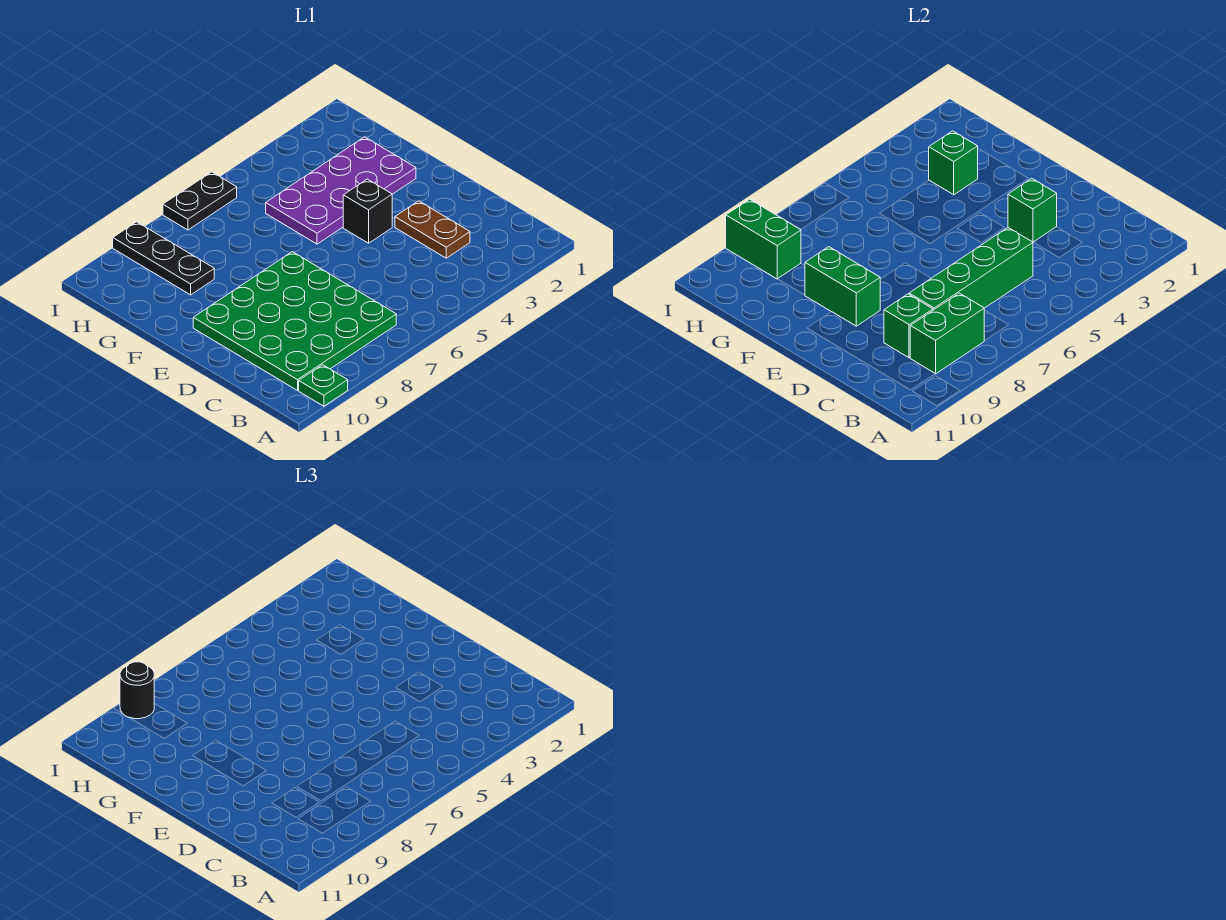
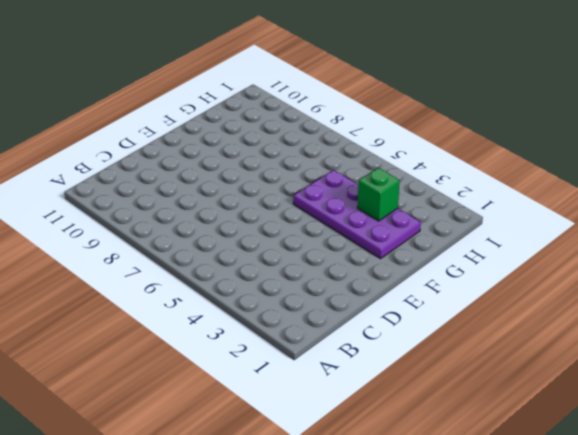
none -> green plate A10 level 1
none -> green plate B7:E10 level 1
none -> brown plate C3:D3 level 1

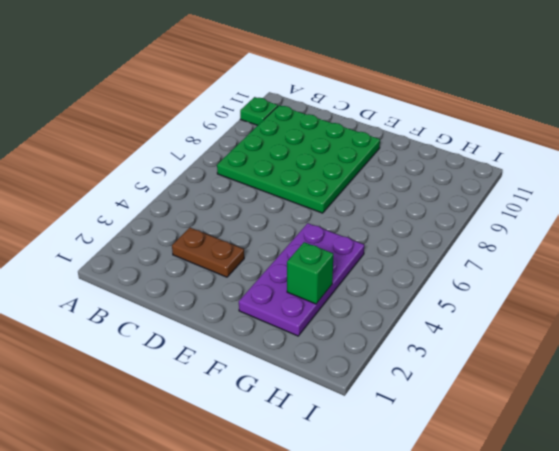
none -> black brick E4 level 1
none -> black plate G9:I9 level 1
none -> black plate I6:I7 level 1

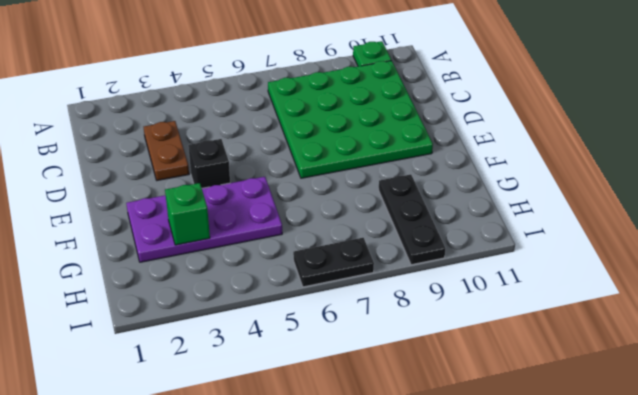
none -> green brick B8:B9 level 2
none -> green brick C5:C8 level 2
none -> green brick C9 level 2

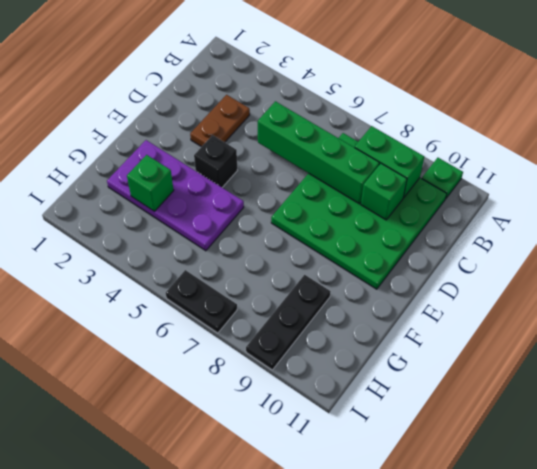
none -> green brick D3 level 2
none -> green brick E9:F9 level 2
none -> green brick H9:I9 level 2

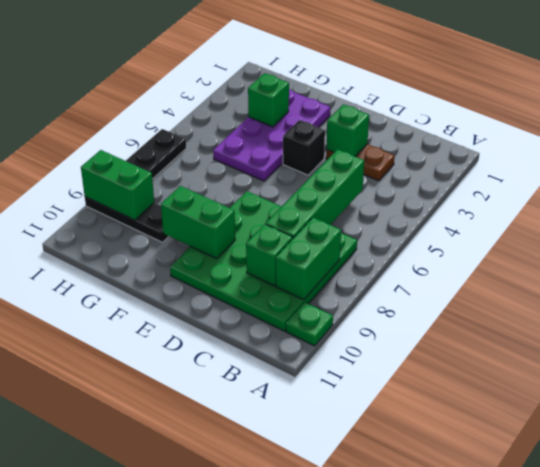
none -> black round brick I9 level 3

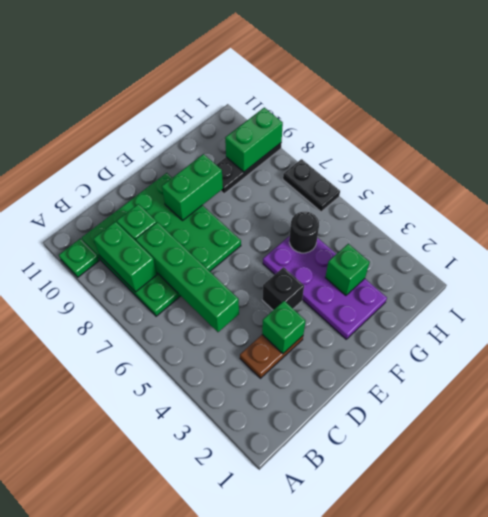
black round brick G5 level 2 -> black round brick I9 level 3

